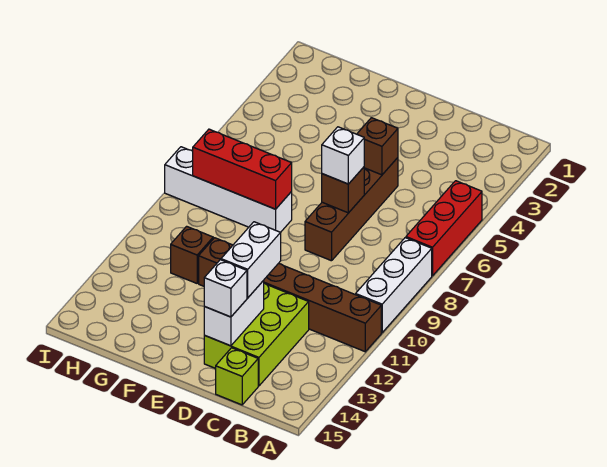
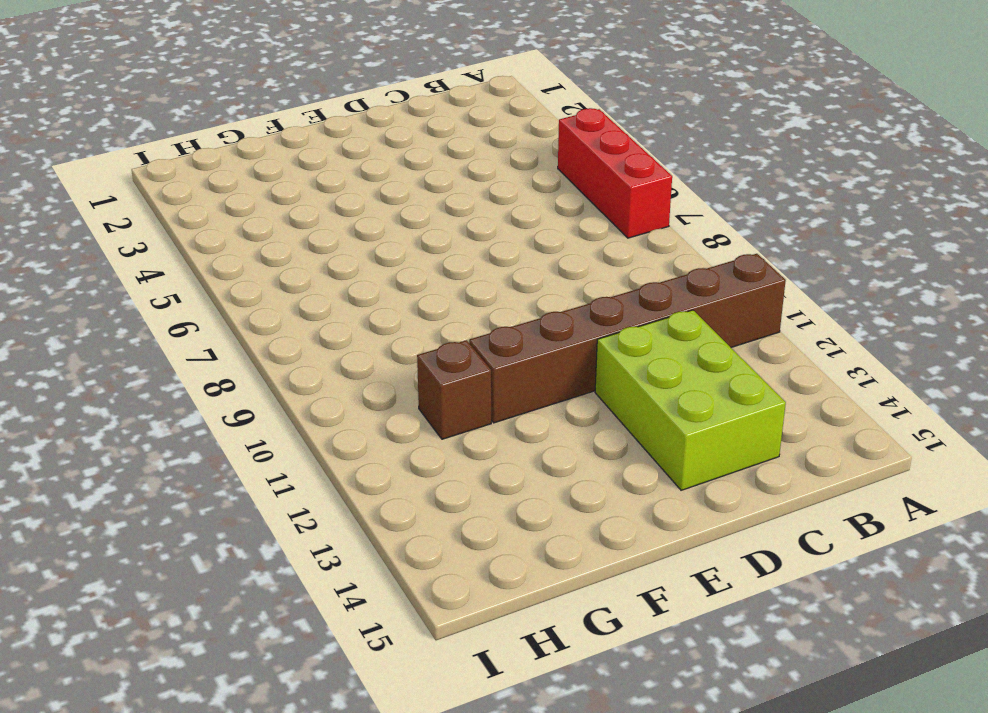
none -> white brick A8:A10 level 1
none -> lime brick C15 level 1
none -> brown brick D5:D8 level 1

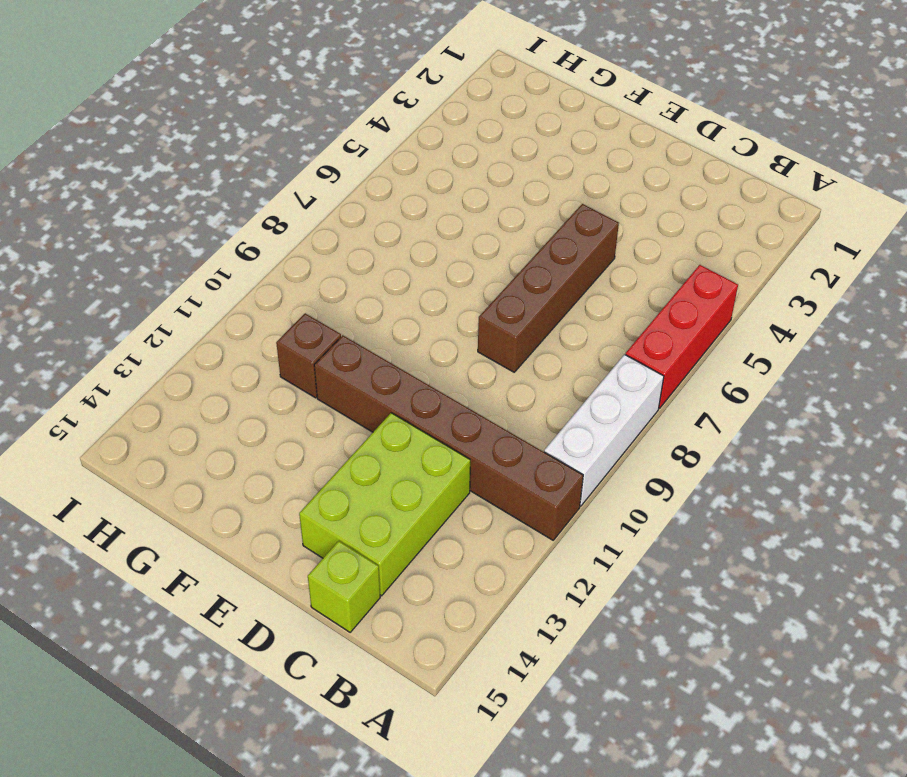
none -> white brick F8:I8 level 1
none -> brown brick D5 level 2
none -> brown brick D7 level 2

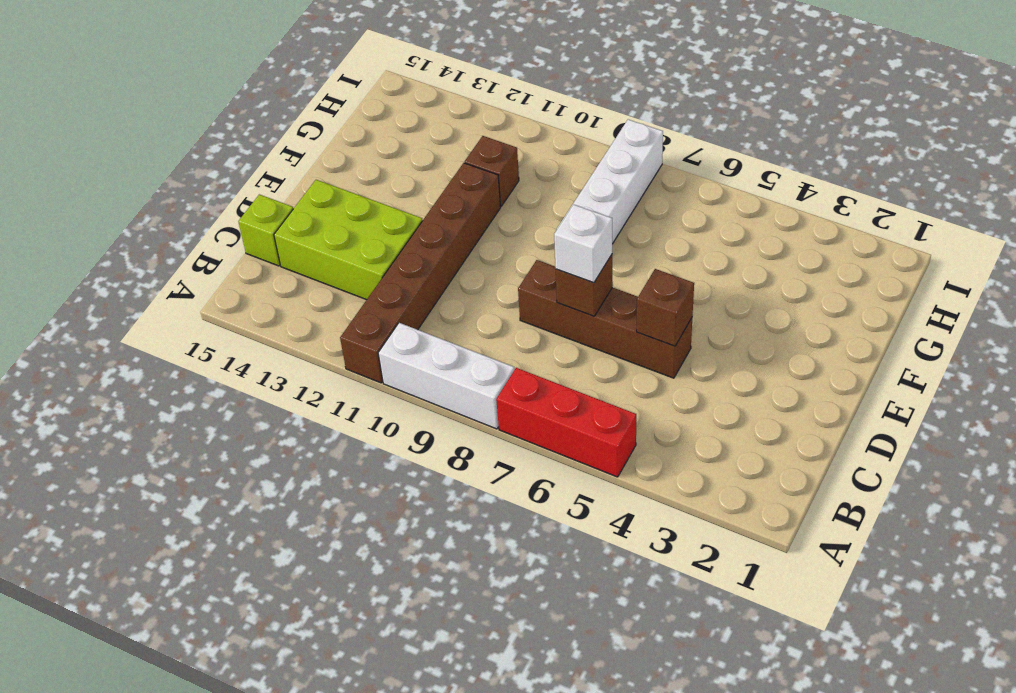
none -> white brick D13:D14 level 2
none -> red brick F8:H8 level 2
none -> white brick D12:D13 level 3

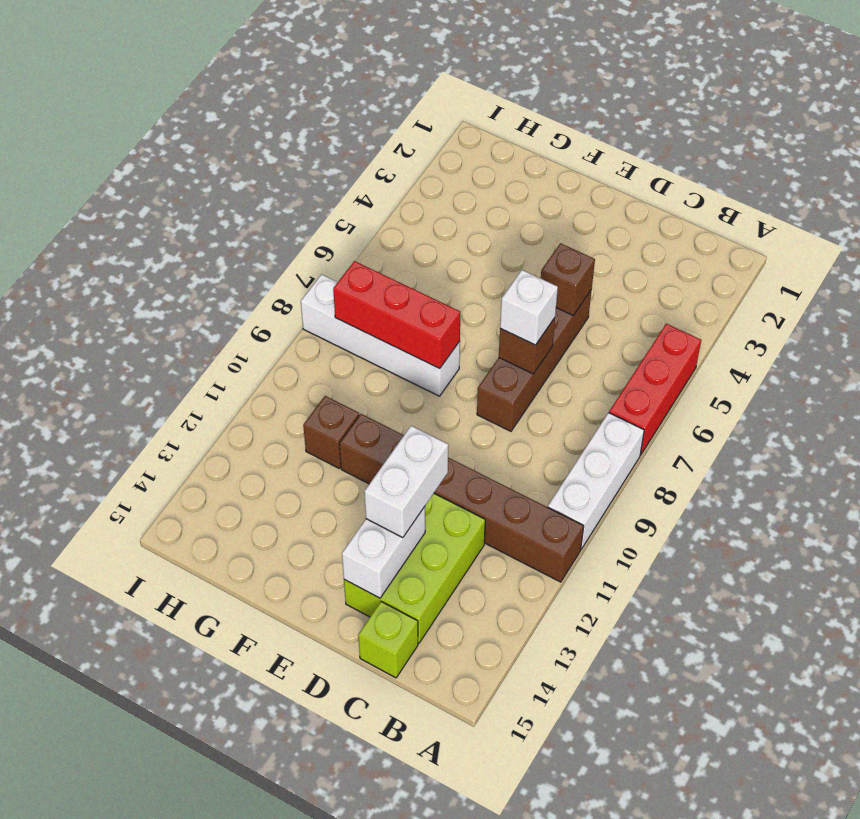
none -> white brick D14 level 3

